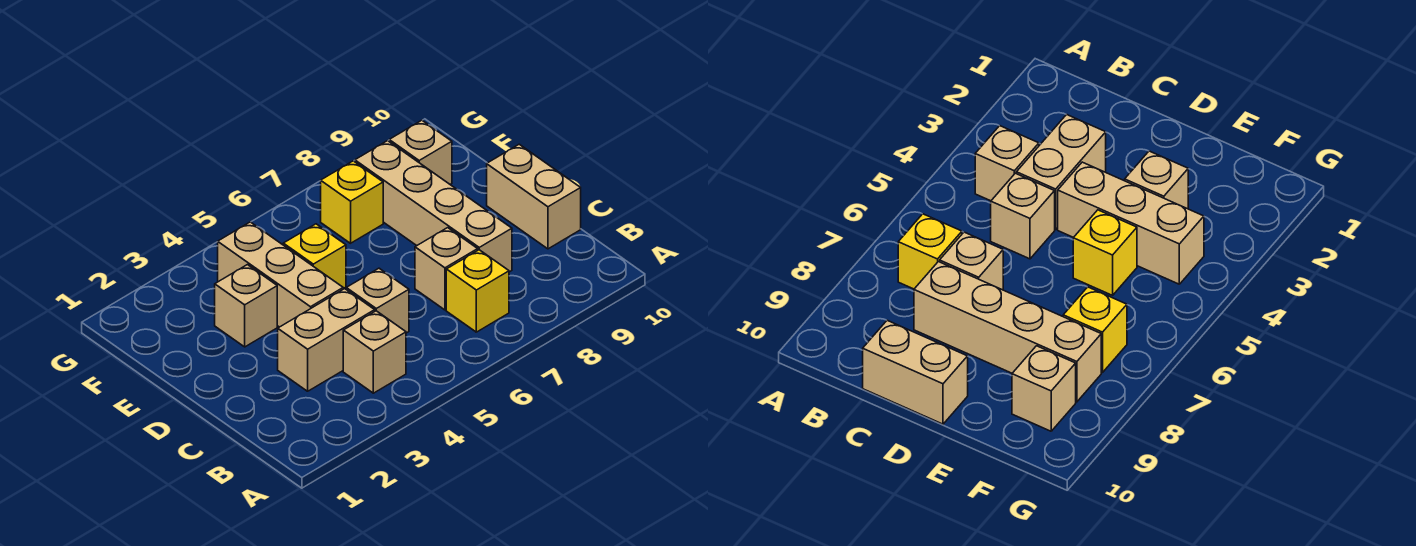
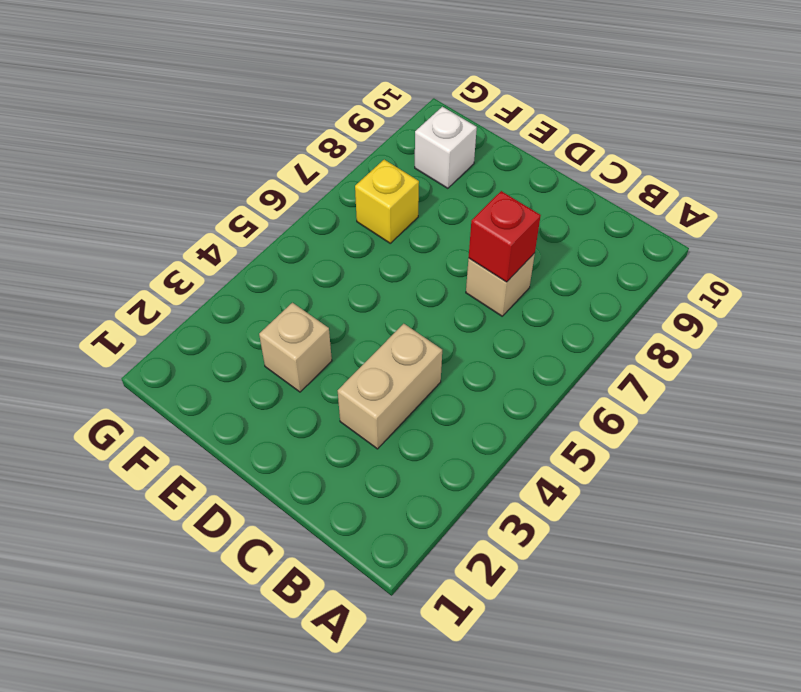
red brick C7 level 2 -> none
white brick F9 level 1 -> tan brick F9 level 1
none -> tan brick B4 level 1
none -> yellow brick B7 level 1
none -> tan brick C5 level 1

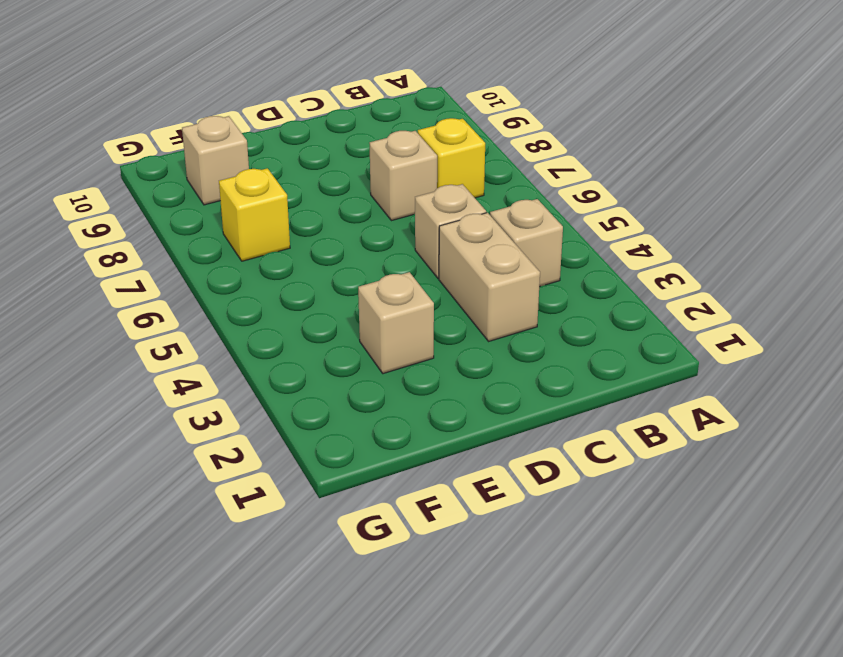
none -> tan brick C8:F8 level 1
none -> tan brick C10:D10 level 1
none -> tan brick D4:F4 level 1

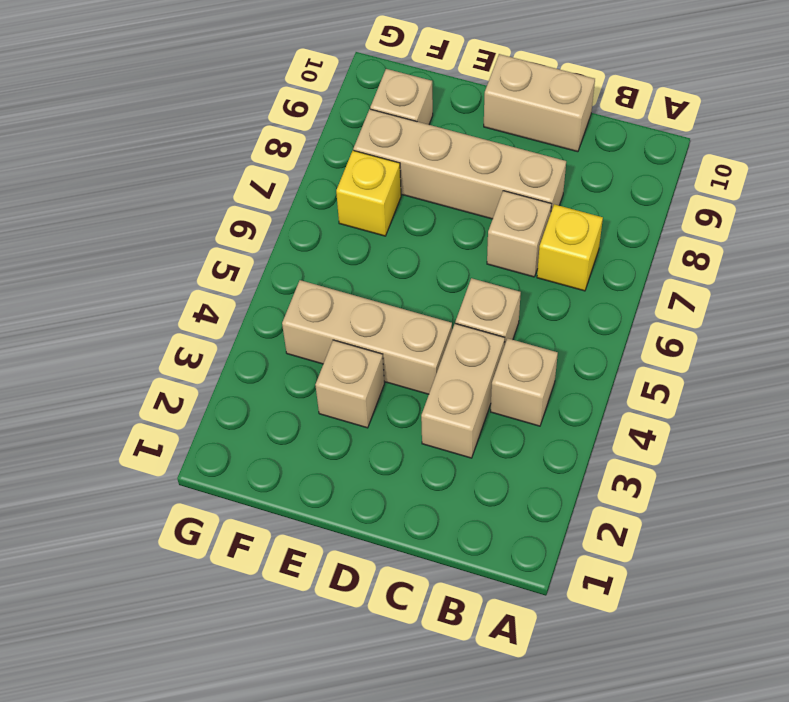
none -> yellow brick E5 level 1

